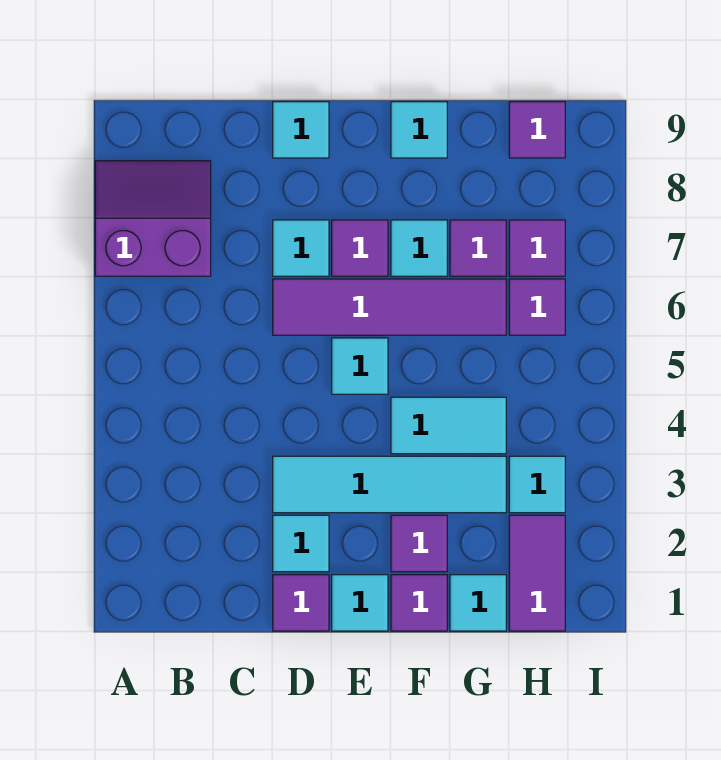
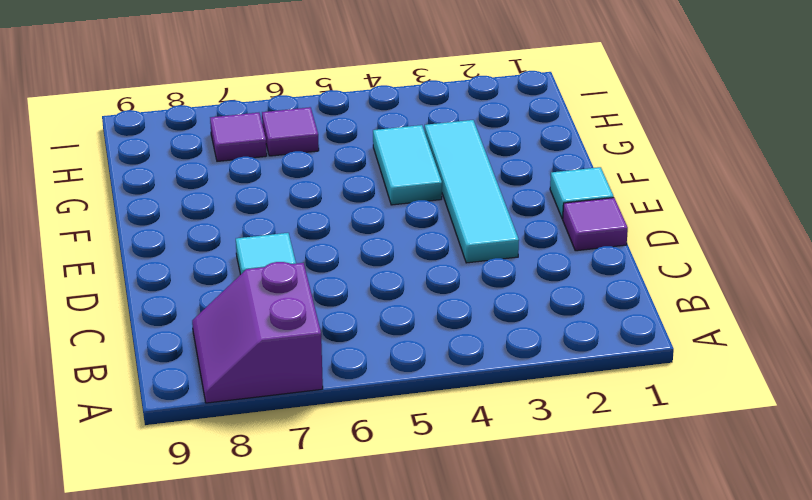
none -> cyan tile D2 level 1
none -> purple tile D6:G6 level 1
none -> cyan tile D9 level 1

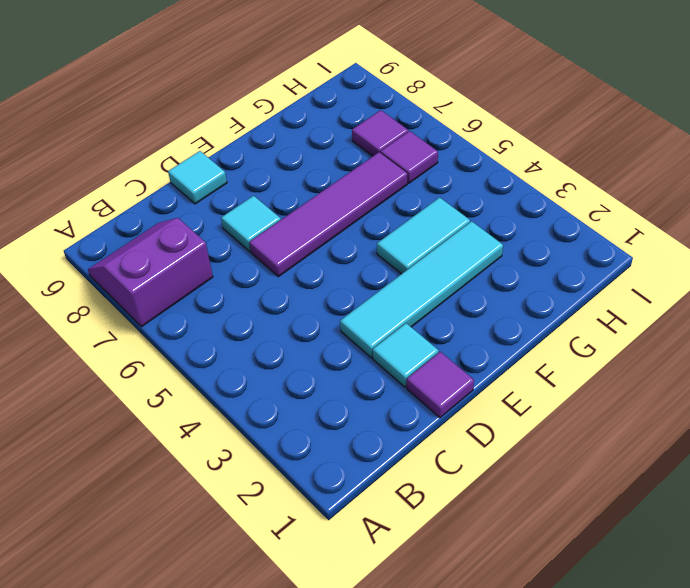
none -> cyan tile E1 level 1
none -> cyan tile E5 level 1
none -> purple tile E7 level 1

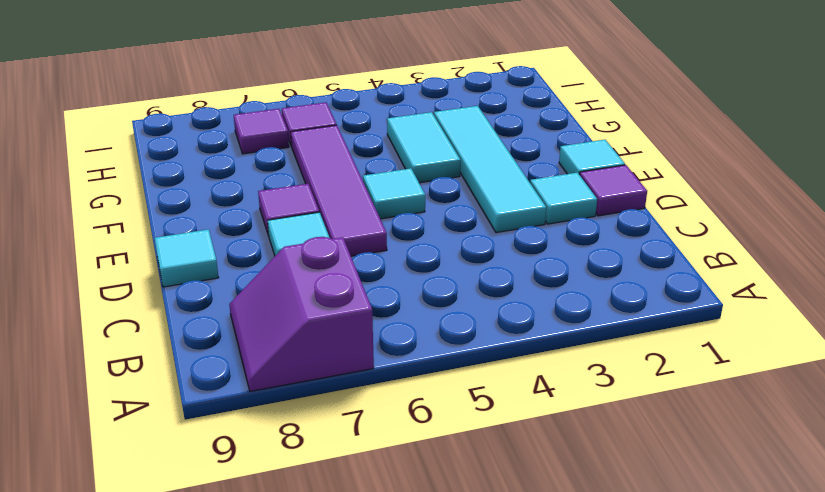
none -> purple tile F1 level 1
none -> purple tile F2 level 1
none -> cyan tile F7 level 1

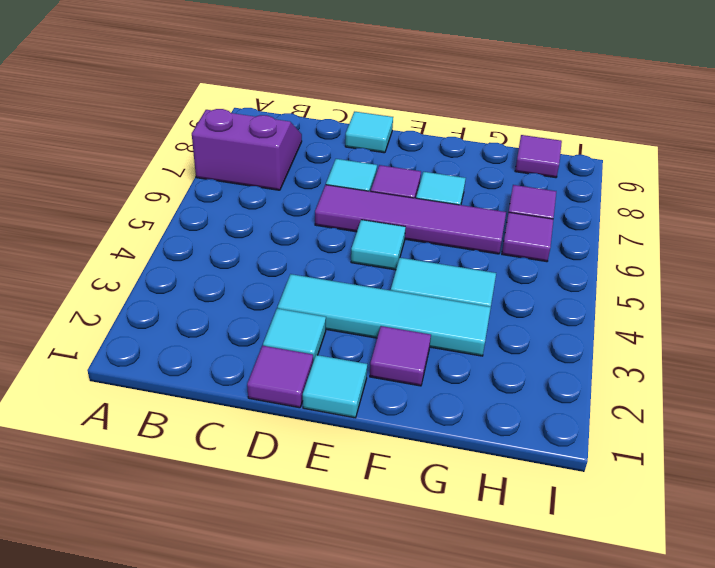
none -> purple tile F1 level 1
none -> cyan tile F9 level 1
none -> cyan tile G1 level 1

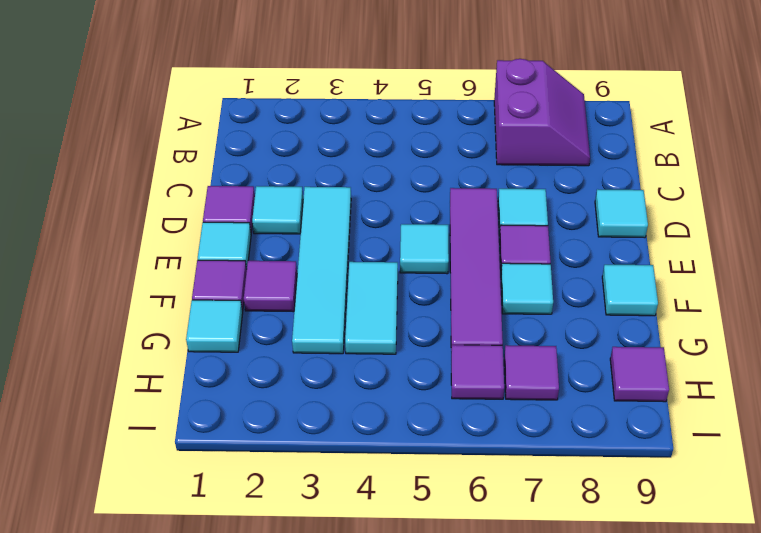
none -> purple tile G7 level 1
none -> purple tile H1:H2 level 1
none -> cyan tile H3 level 1

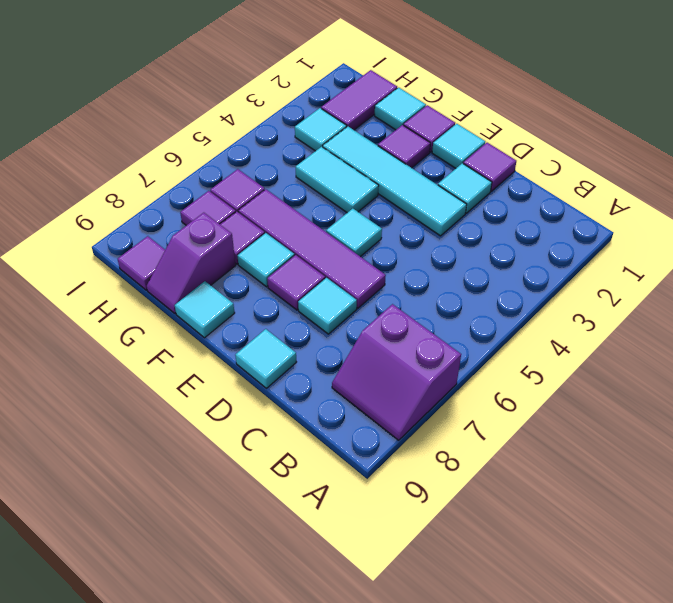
purple slope G8:G9 level 1 top 8 -> none

